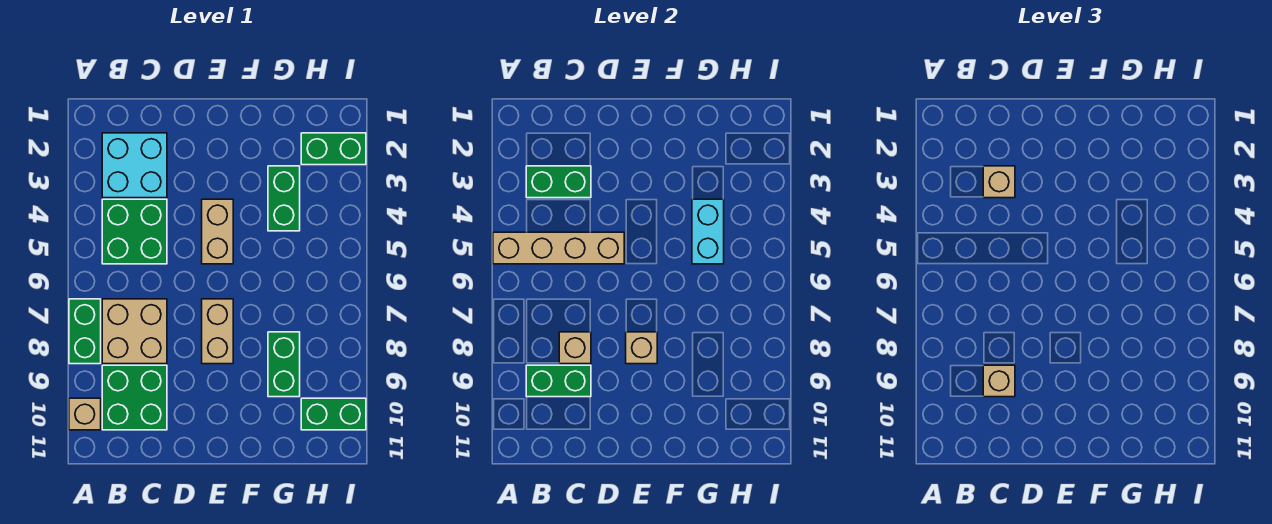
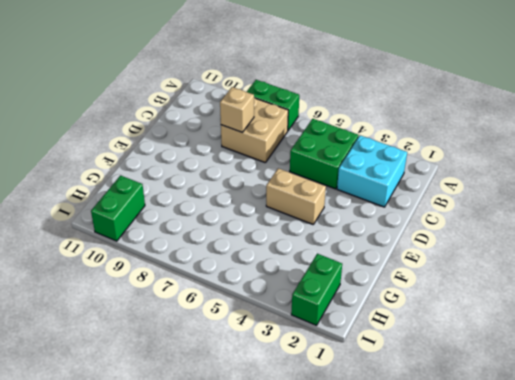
none -> tan brick A10 level 1
none -> green brick B9:C10 level 1
none -> tan brick E7:E8 level 1

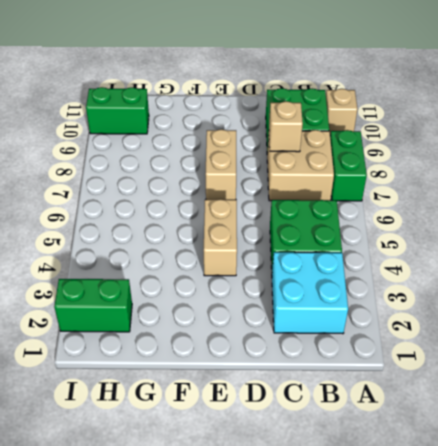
none -> green brick G3:G4 level 1
none -> green brick G8:G9 level 1
none -> tan brick A5:D5 level 2

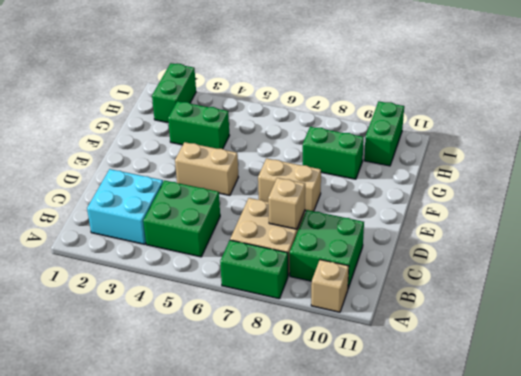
none -> tan brick A5:D5 level 2
none -> green brick B3:C3 level 2
none -> green brick B9:C9 level 2

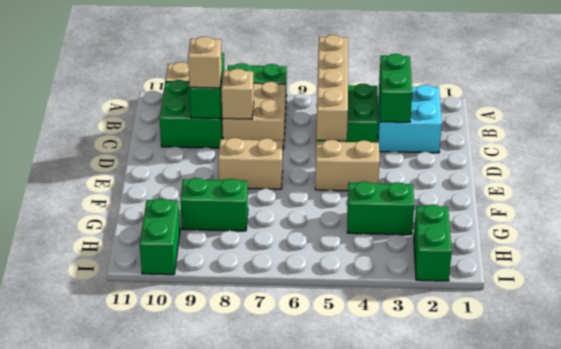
none -> tan brick E8 level 2
none -> cyan brick G4:G5 level 2
none -> tan brick C3 level 3

